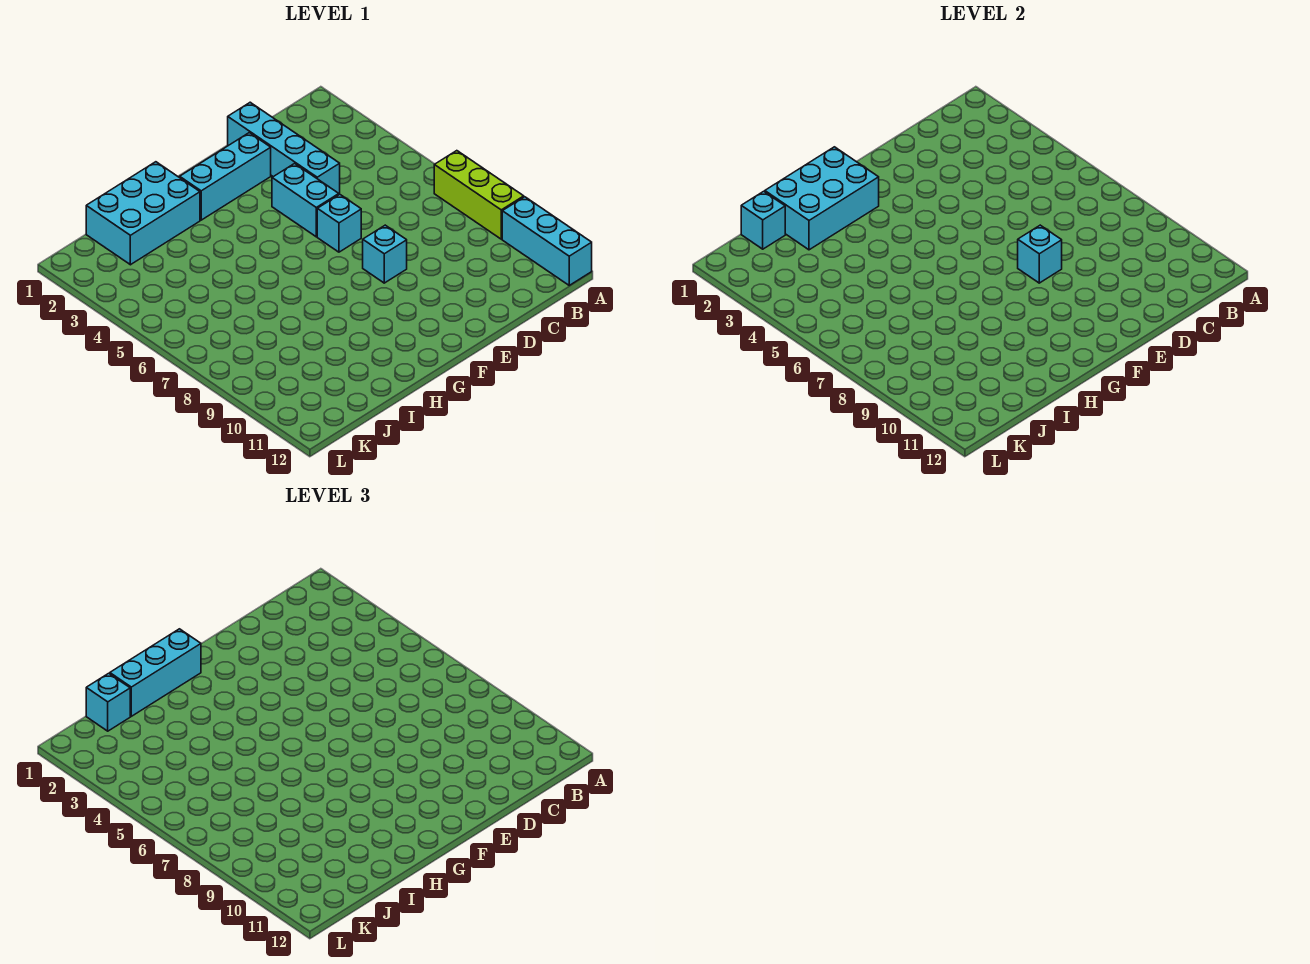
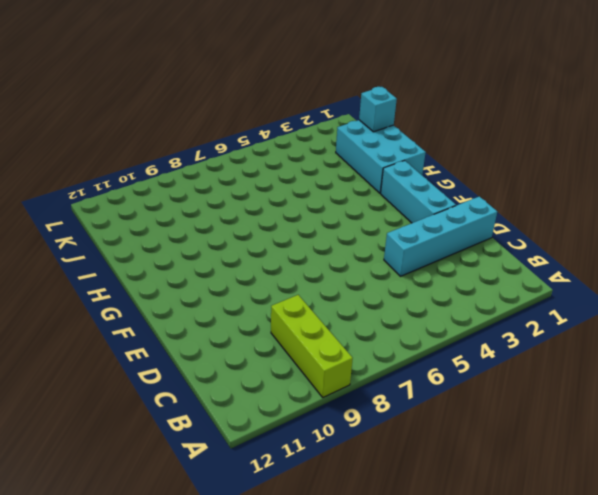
lime brick A9:C9 level 1 -> lime brick A7:A9 level 1
none -> cyan brick A10:A12 level 1
none -> cyan brick E4:E5 level 1
none -> cyan brick E6 level 1

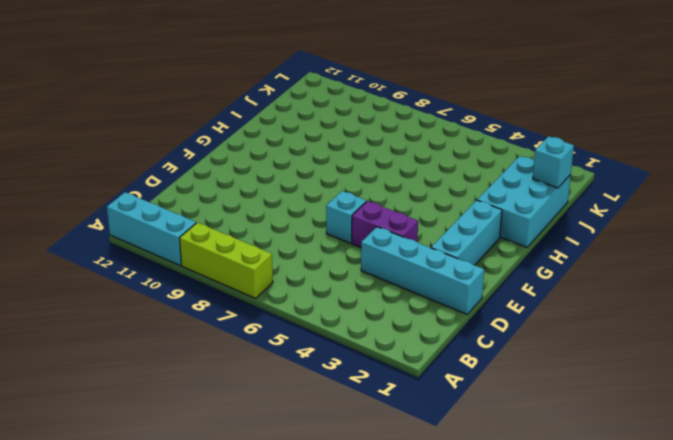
purple brick E4:E5 level 1 -> cyan brick E4:E5 level 1
none -> cyan brick E8 level 1
none -> cyan brick E8 level 2
none -> cyan brick G1:I2 level 2

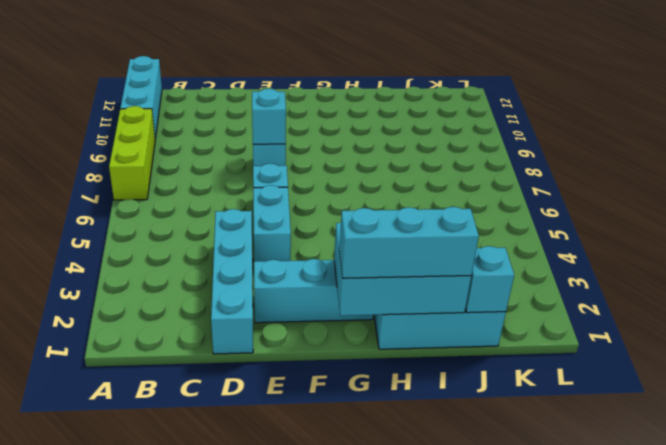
none -> cyan brick J1 level 3

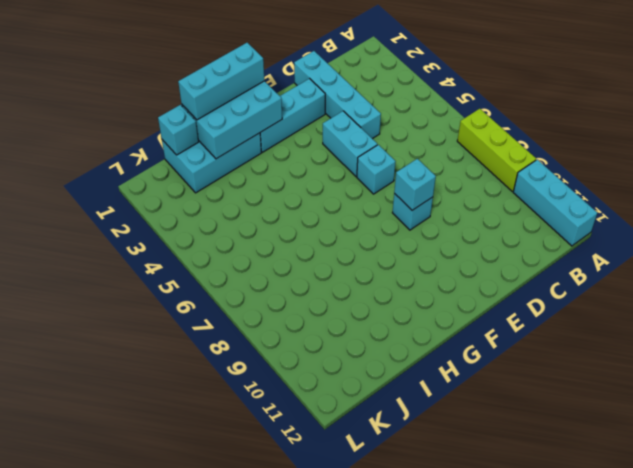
none -> cyan brick J1 level 3

